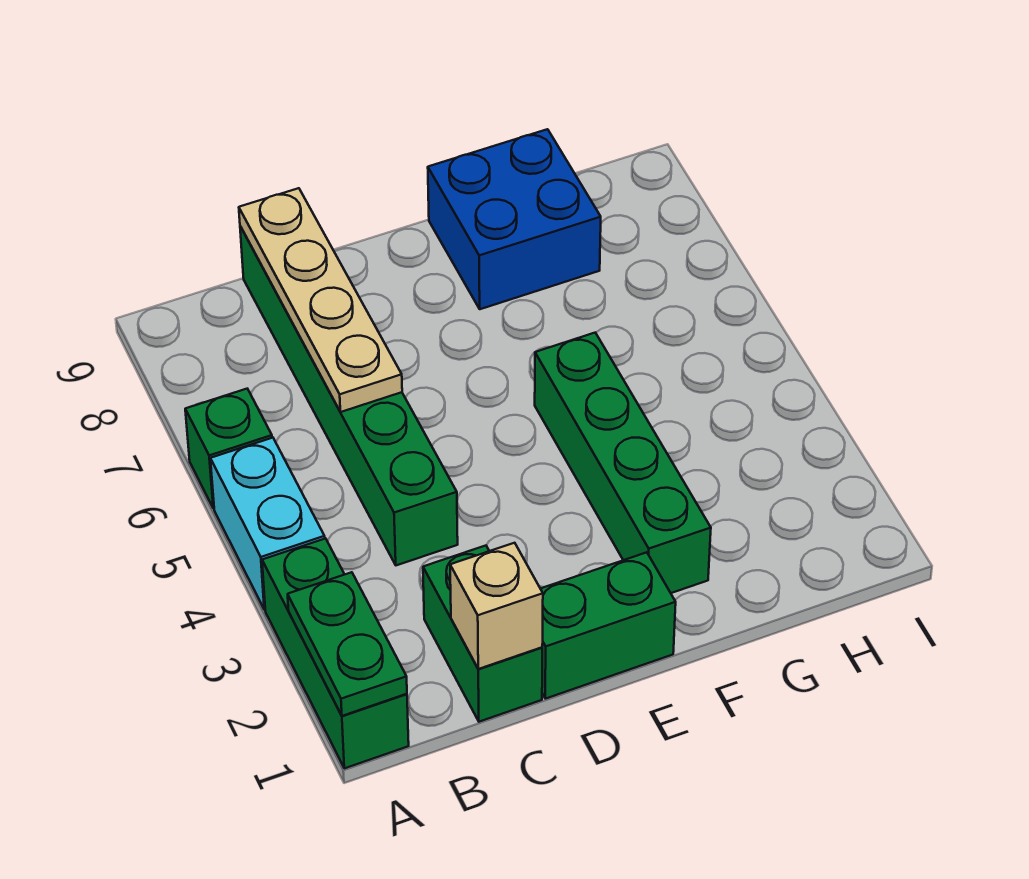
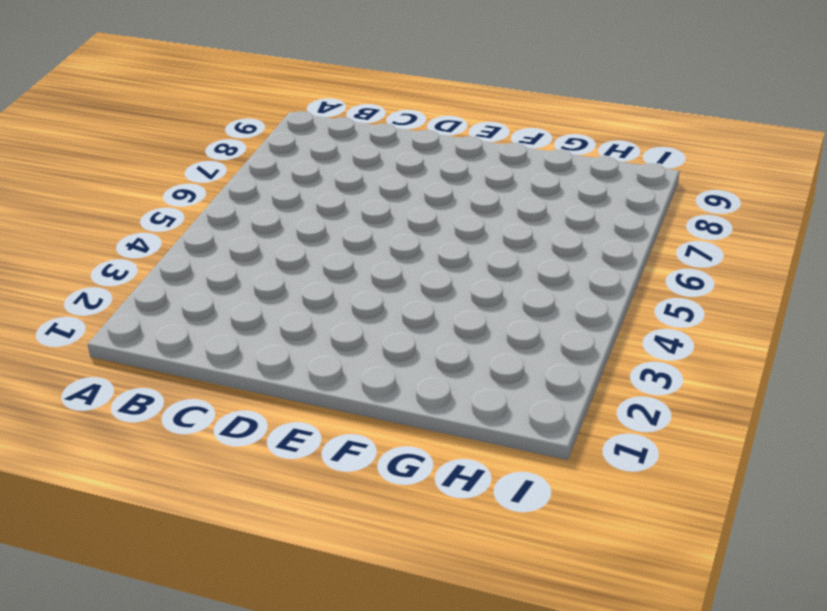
none -> green brick A1:A3 level 1
none -> cyan brick A4:A5 level 1

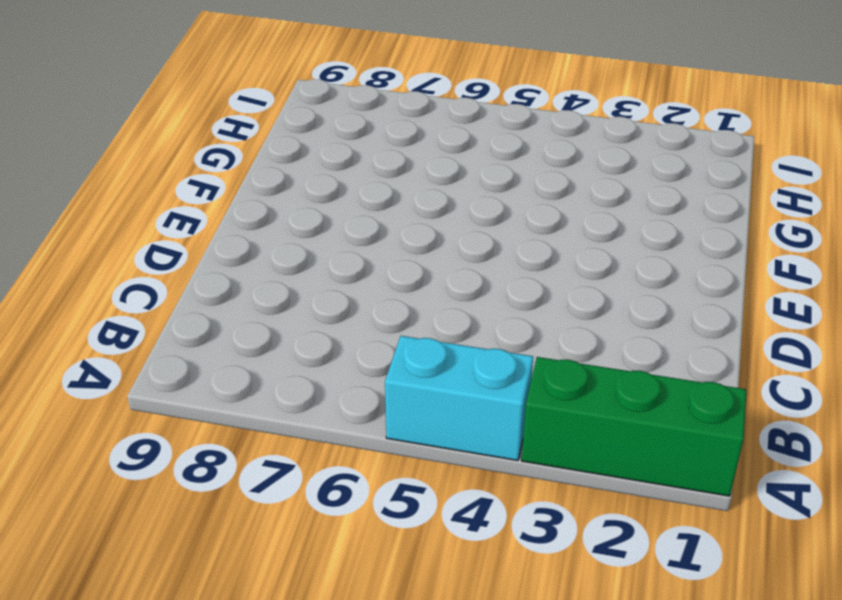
none -> green brick A6 level 1
none -> green brick C1:C2 level 1

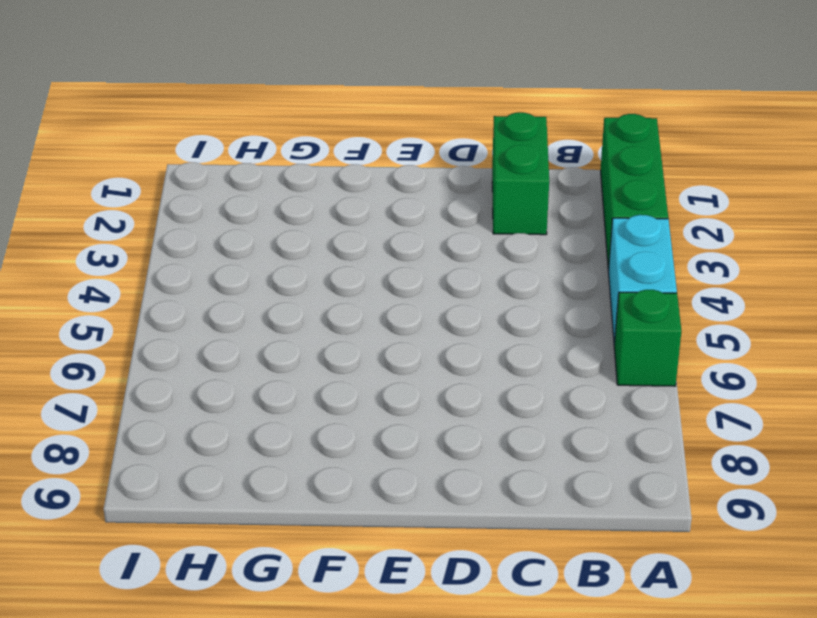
none -> green brick C4:C9 level 1
none -> green brick D1:E1 level 1

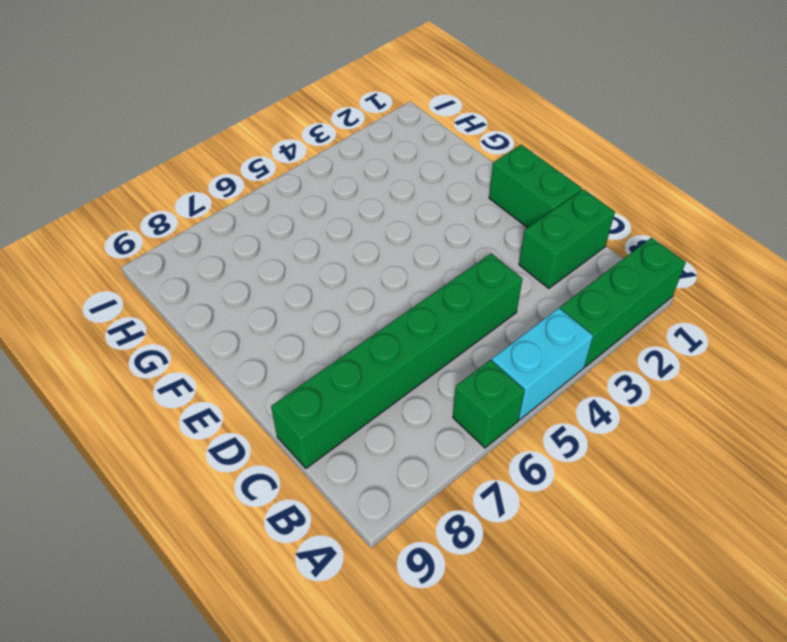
none -> green brick F2:F5 level 1
none -> blue brick F8:G9 level 1

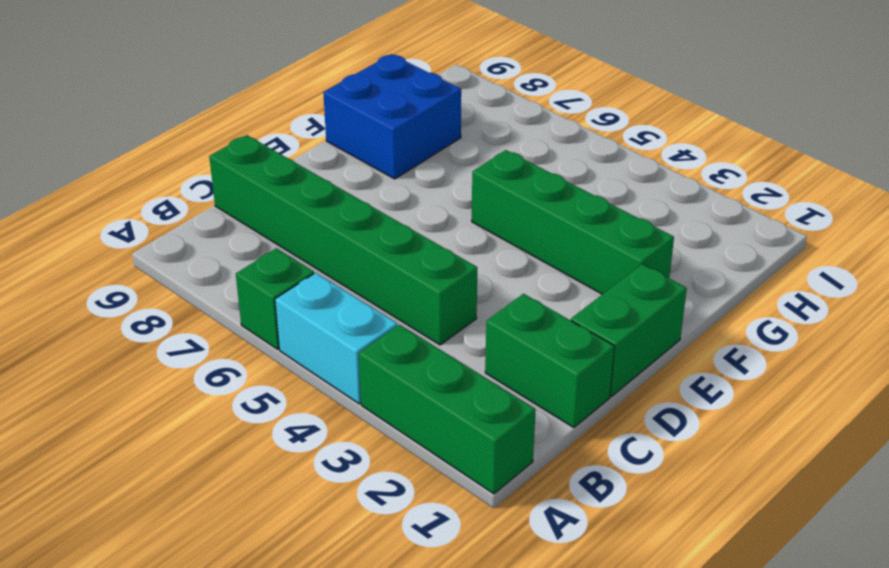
none -> green plate A1:A2 level 2
none -> tan brick C1 level 2

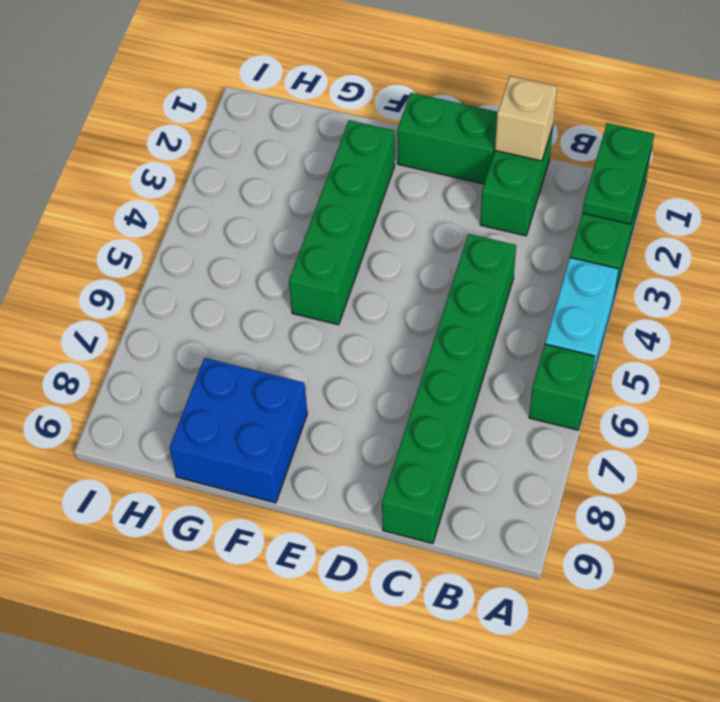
none -> tan plate C6:C9 level 2

